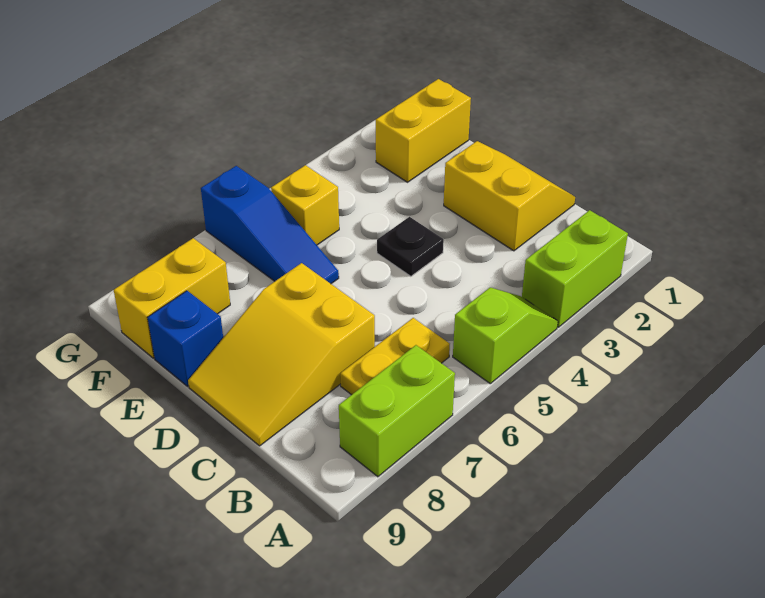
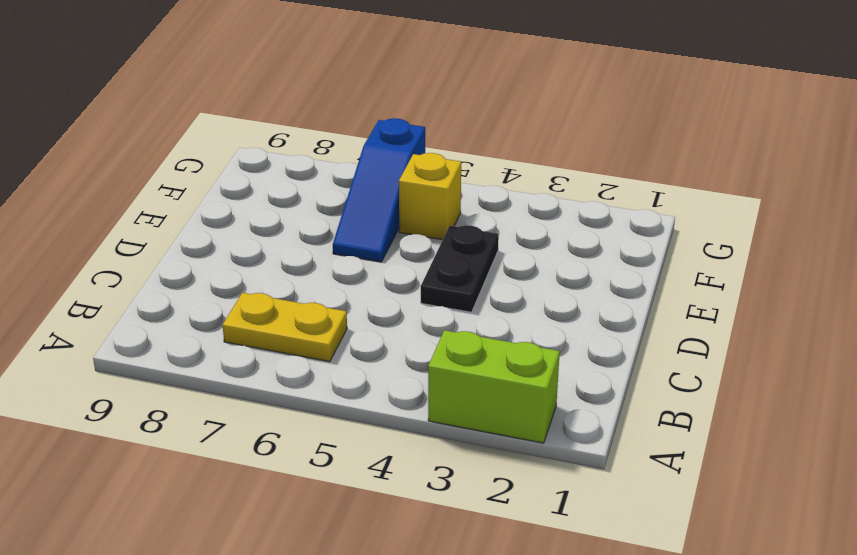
black plate D4:E4 level 1 -> black plate D4 level 1
none -> lime slope A4:A5 level 1 top 5
none -> lime brick A7:A8 level 1
none -> yellow slope C1:D2 level 1 top 2

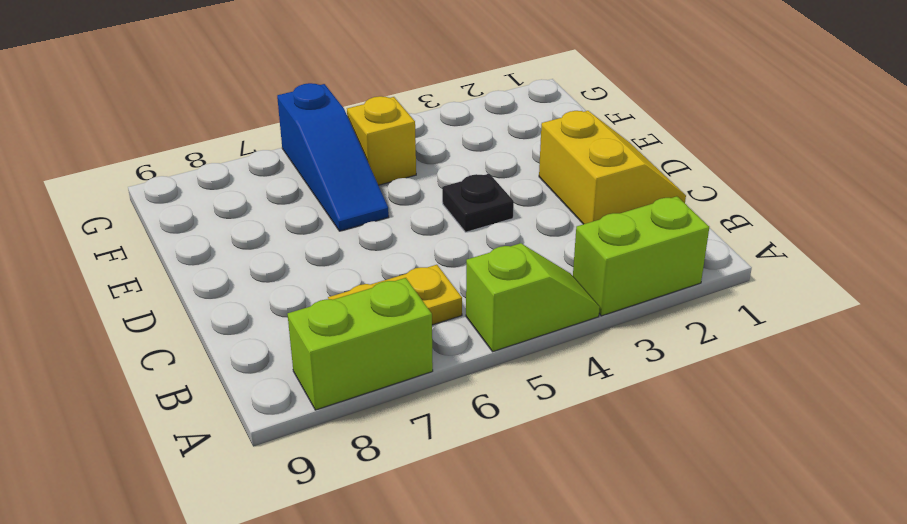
none -> yellow slope C7:D9 level 1 top 7
none -> blue brick E9 level 1
none -> yellow brick F1:F2 level 1

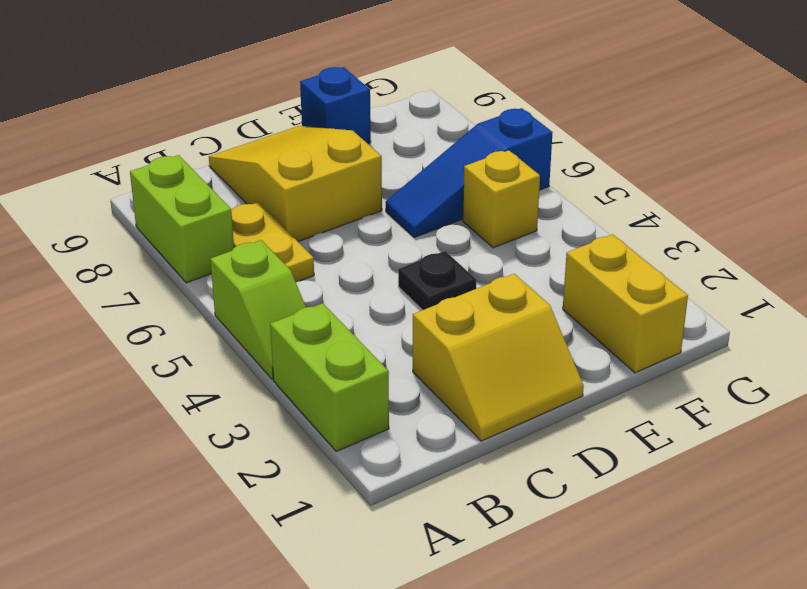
none -> yellow brick F8:F9 level 1

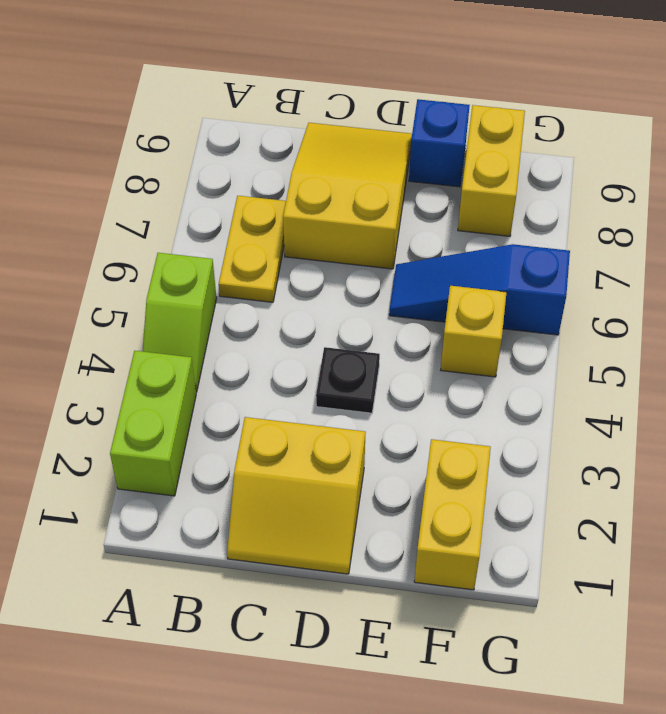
none -> lime brick A7:A8 level 1

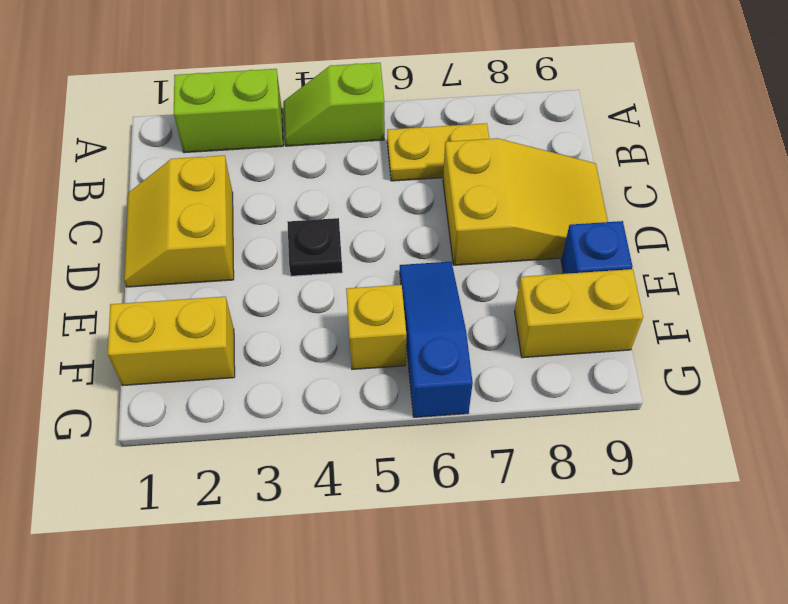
none -> lime brick A7:A8 level 1

